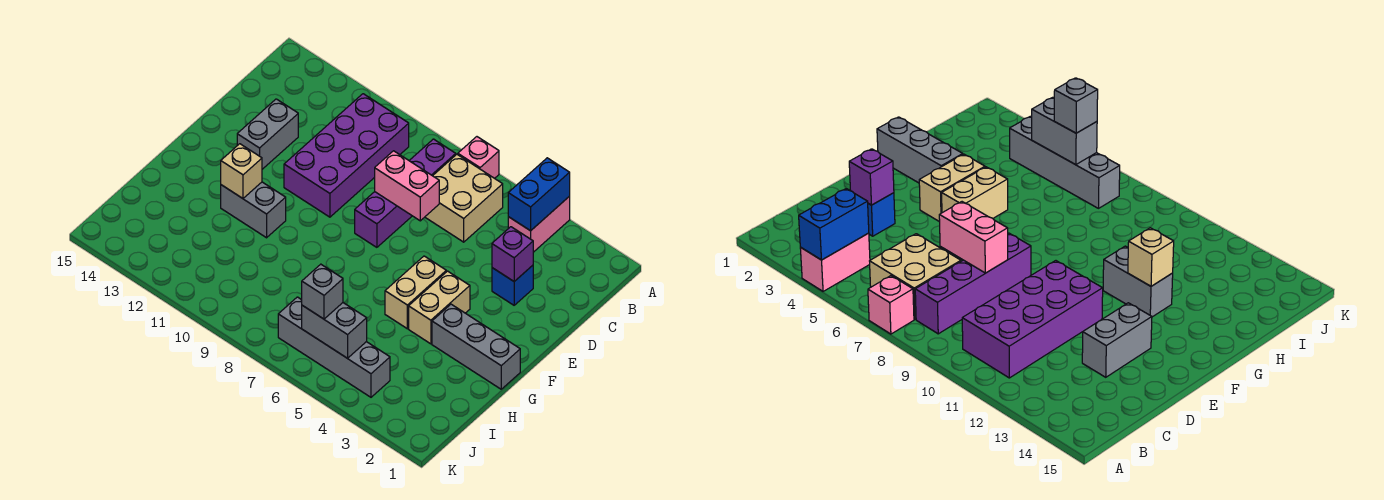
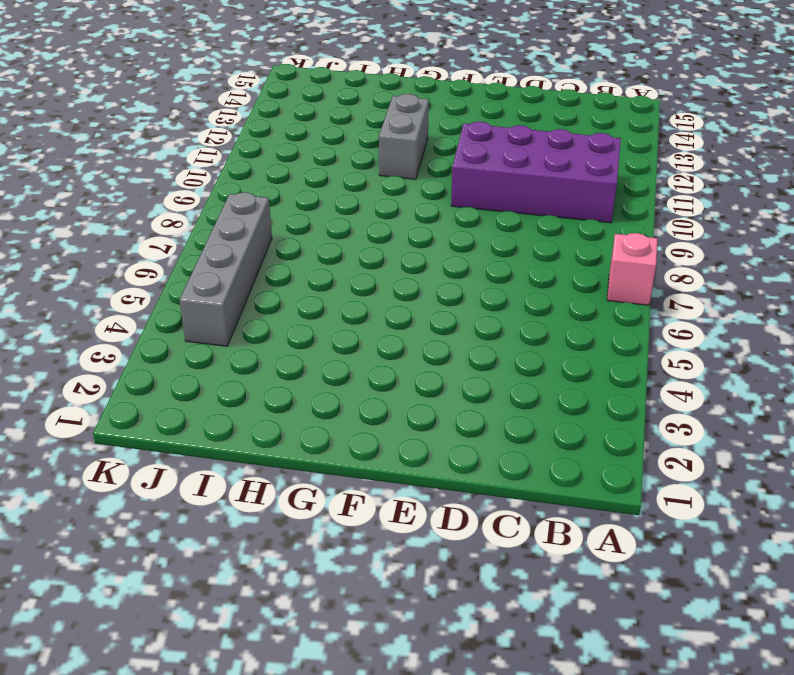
none -> pink brick A4:B4 level 1
none -> tan brick B6:C7 level 1
none -> purple brick B8:E8 level 1

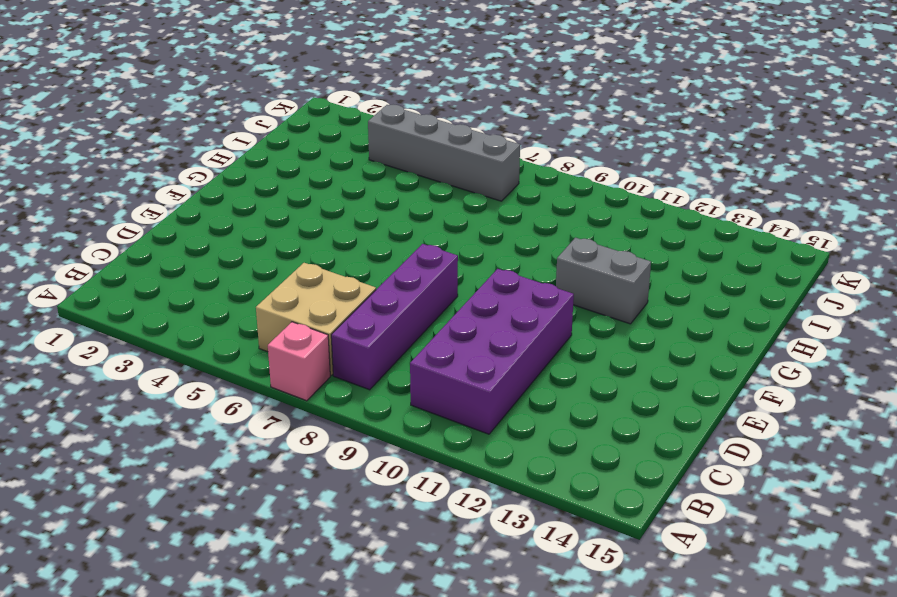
none -> pink brick A4:B4 level 1
none -> blue brick D3 level 1
none -> grey brick D13:E13 level 1

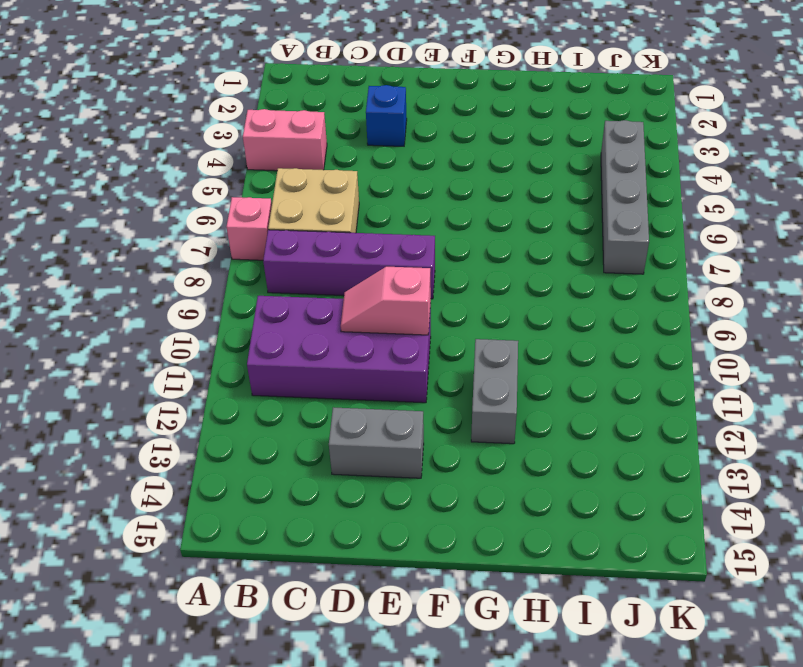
pink slope D10:E10 level 2 top E -> none
none -> tan brick F4:G4 level 1
none -> tan brick F5:G5 level 1
none -> grey brick G1:G3 level 1

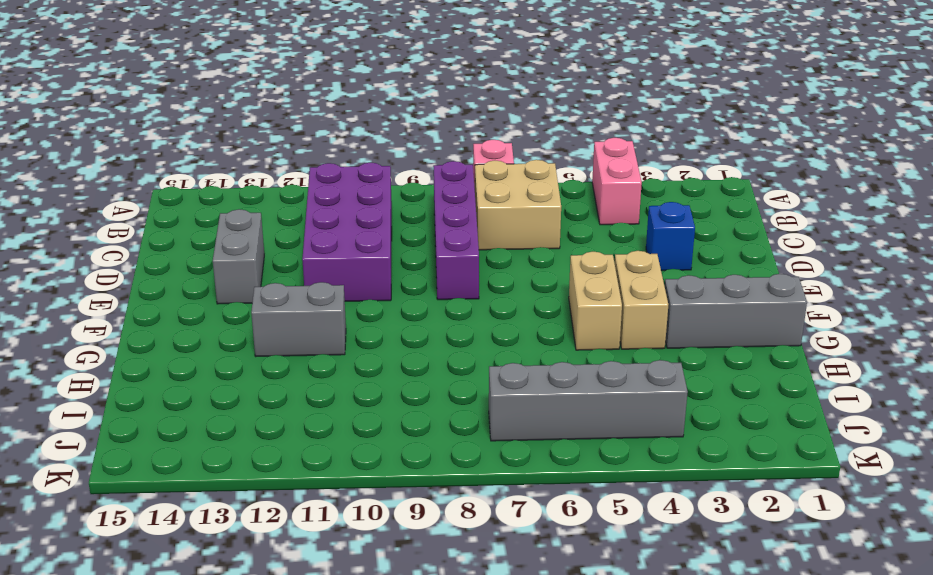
none -> blue brick A4:B4 level 2
none -> purple brick D3 level 2
none -> pink brick D7:D8 level 2

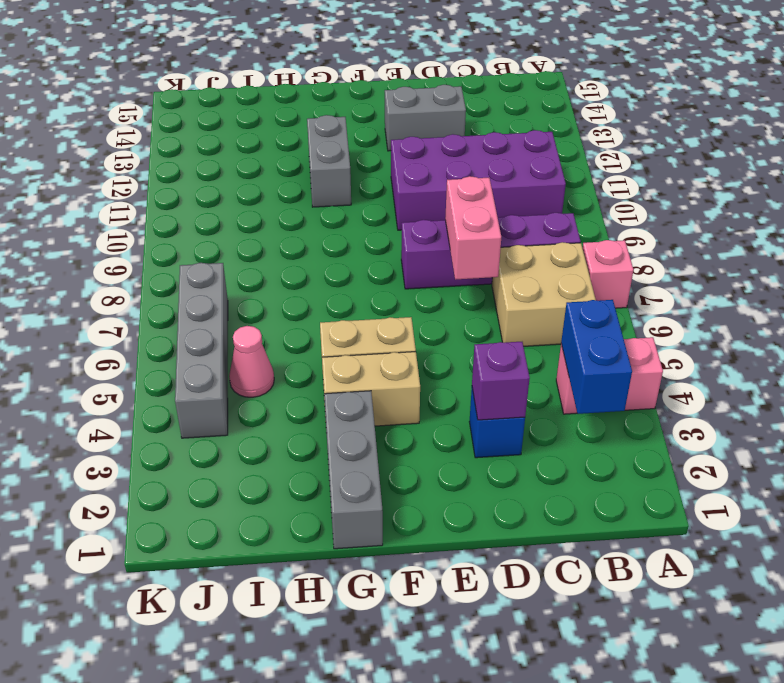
blue brick B3:B4 level 2 -> blue brick A4:B4 level 2
pink cone I5 level 1 -> none
none -> tan brick G12 level 2
none -> grey brick J5:J6 level 2
none -> grey brick J6 level 3

